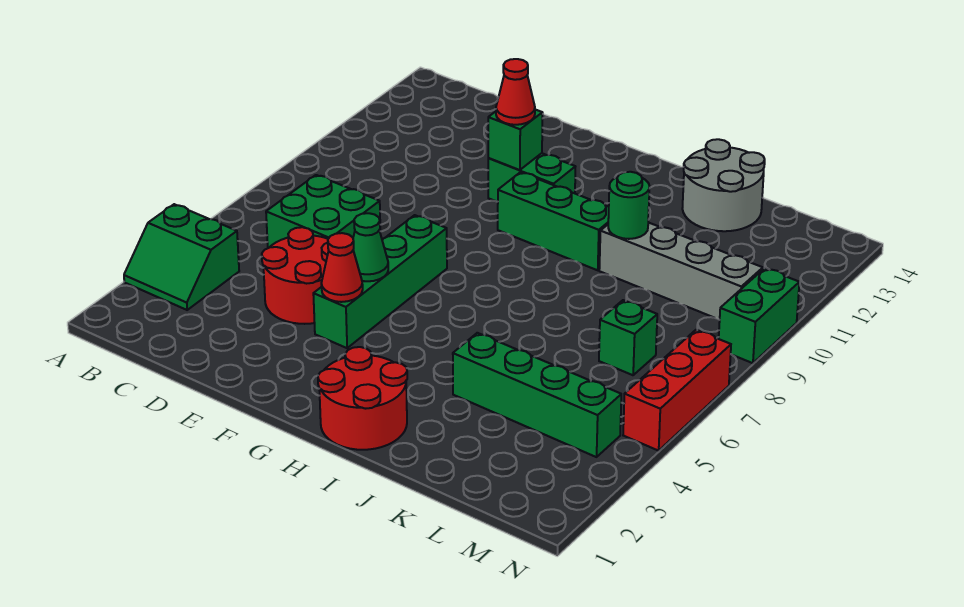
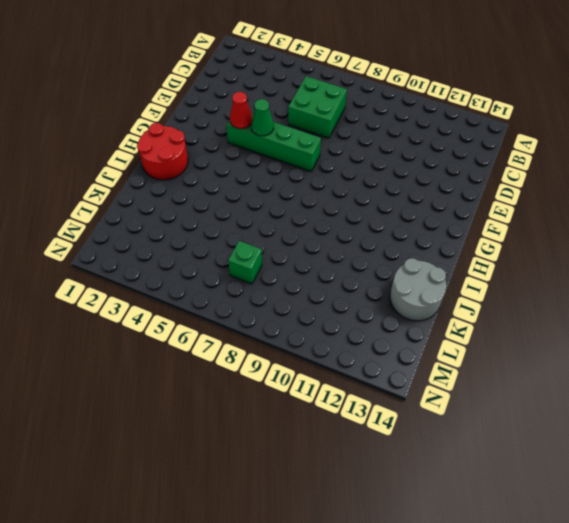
none -> green slope A3:B4 level 1 top 4
none -> red round brick D4:E5 level 1
none -> green brick F11:G11 level 1

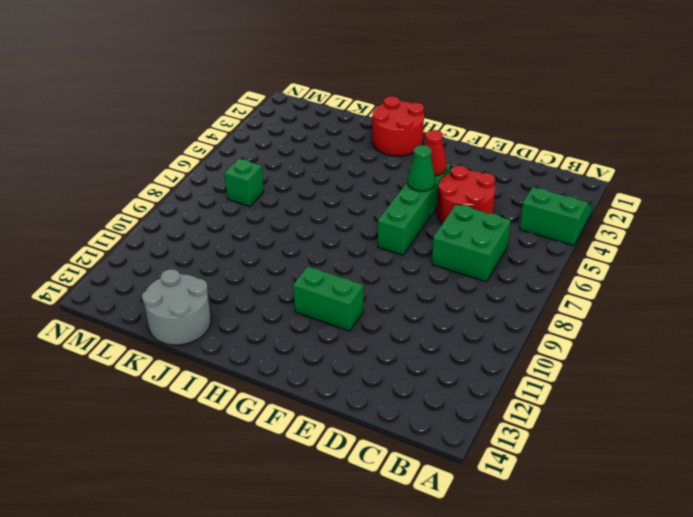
none -> green brick G10:I10 level 1
none -> green brick J4:M4 level 1
none -> grey brick J10:M10 level 1

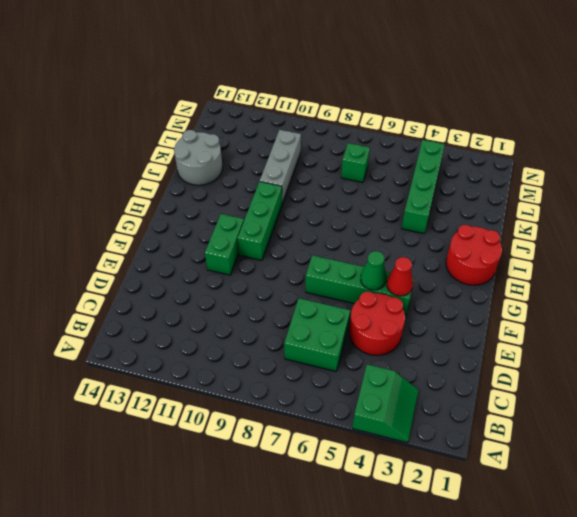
grey brick J10:L10 level 1 -> grey brick J10:M10 level 1
none -> red brick N5:N7 level 1
none -> green brick N9:N10 level 1
none -> green brick F11 level 2

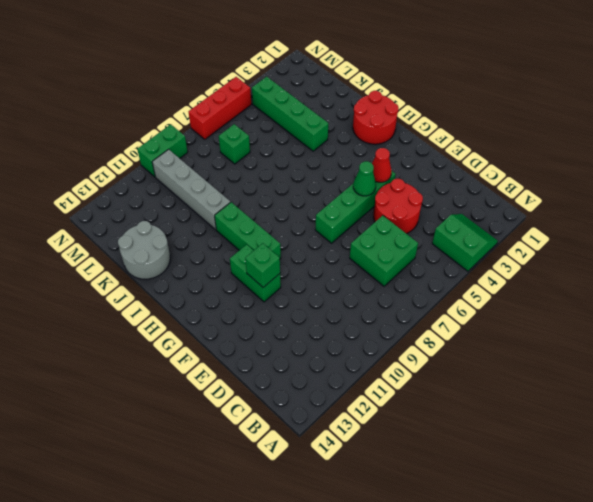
none -> green round brick J10 level 2
none -> red cone F11 level 3

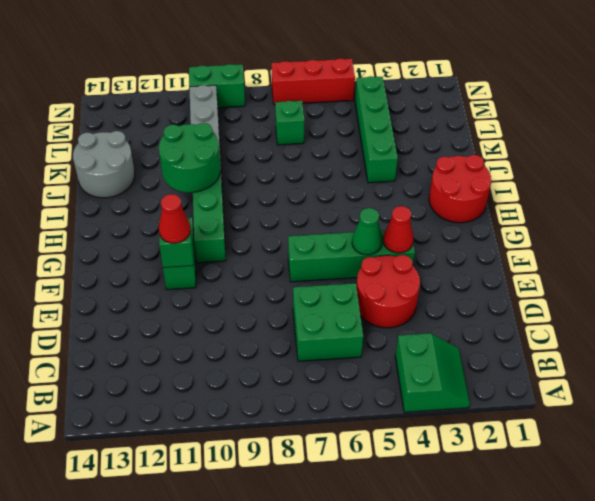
green round brick I10:J11 level 2 -> green round brick J10 level 2

